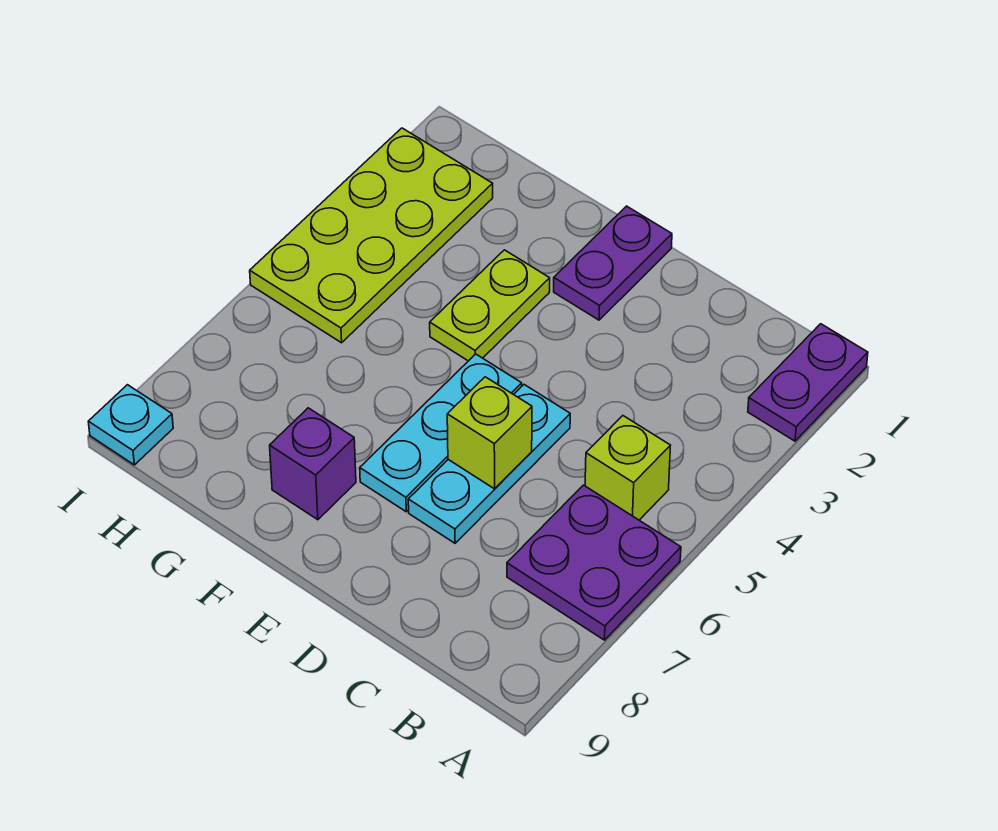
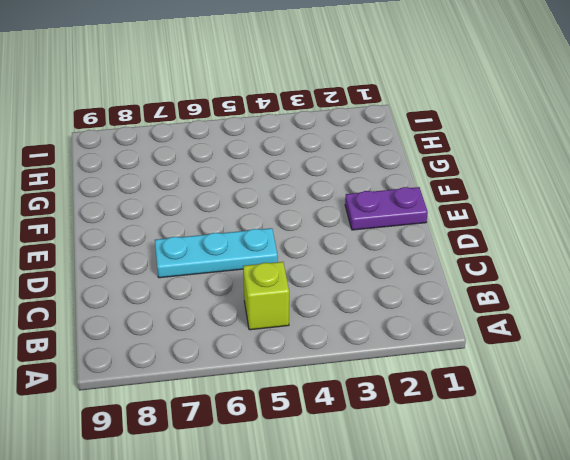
none -> purple plate A1:A2 level 1
none -> purple plate A6:B7 level 1

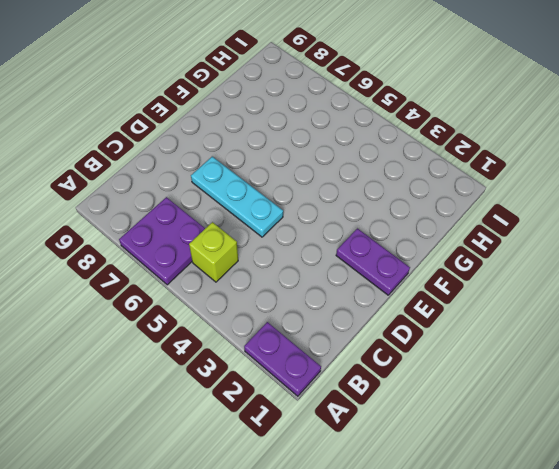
none -> cyan plate E5:E7 level 1
none -> lime plate F3:F4 level 1

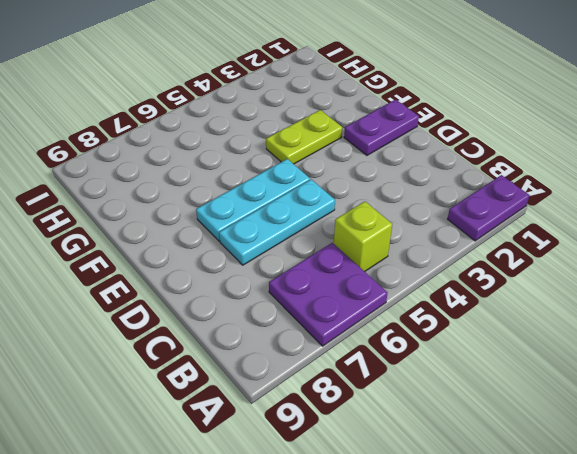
none -> purple brick F8 level 1
none -> lime plate H2:I5 level 1

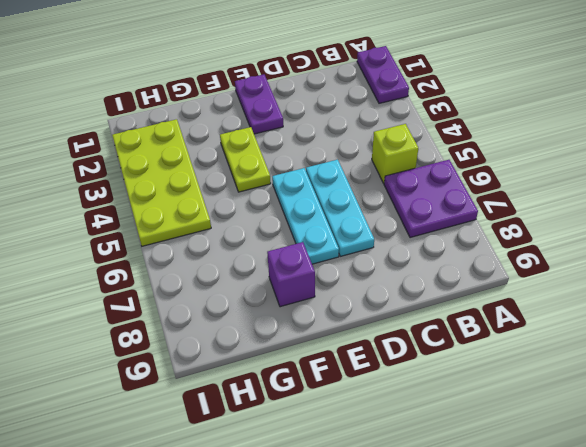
none -> cyan plate I9 level 1
none -> lime brick D6 level 2

